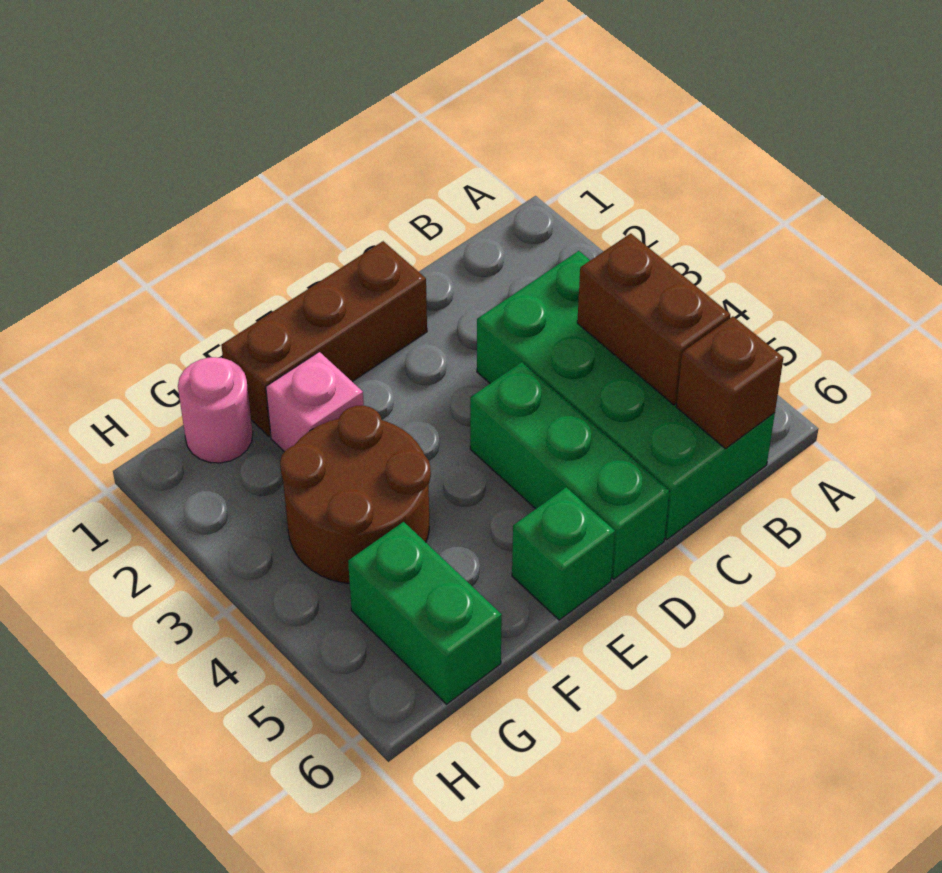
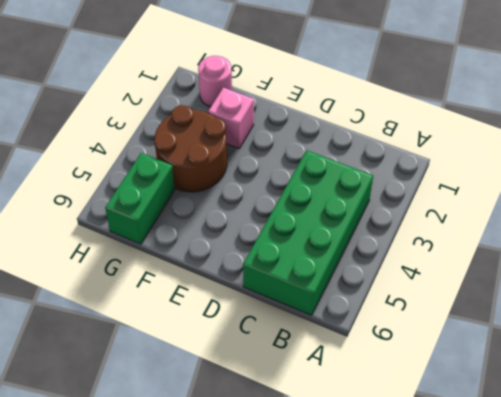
none -> brown brick D1:F1 level 1
none -> green brick D4:D6 level 1

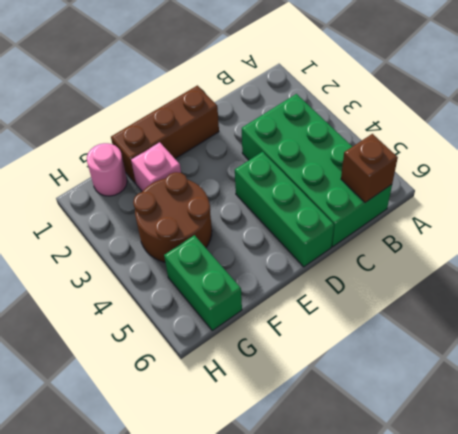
none -> green brick E6 level 1
none -> brown brick B4:B5 level 2

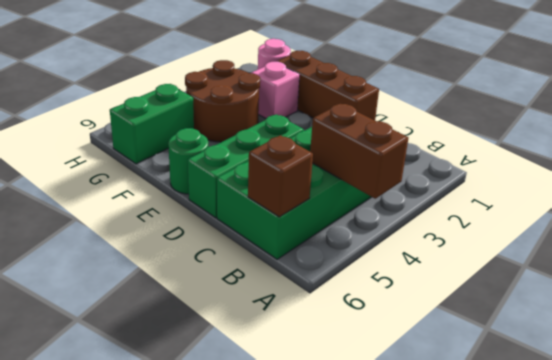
brown brick A4:B4 level 2 -> brown brick B4:B5 level 2
green round brick E6 level 1 -> green brick E6 level 1

